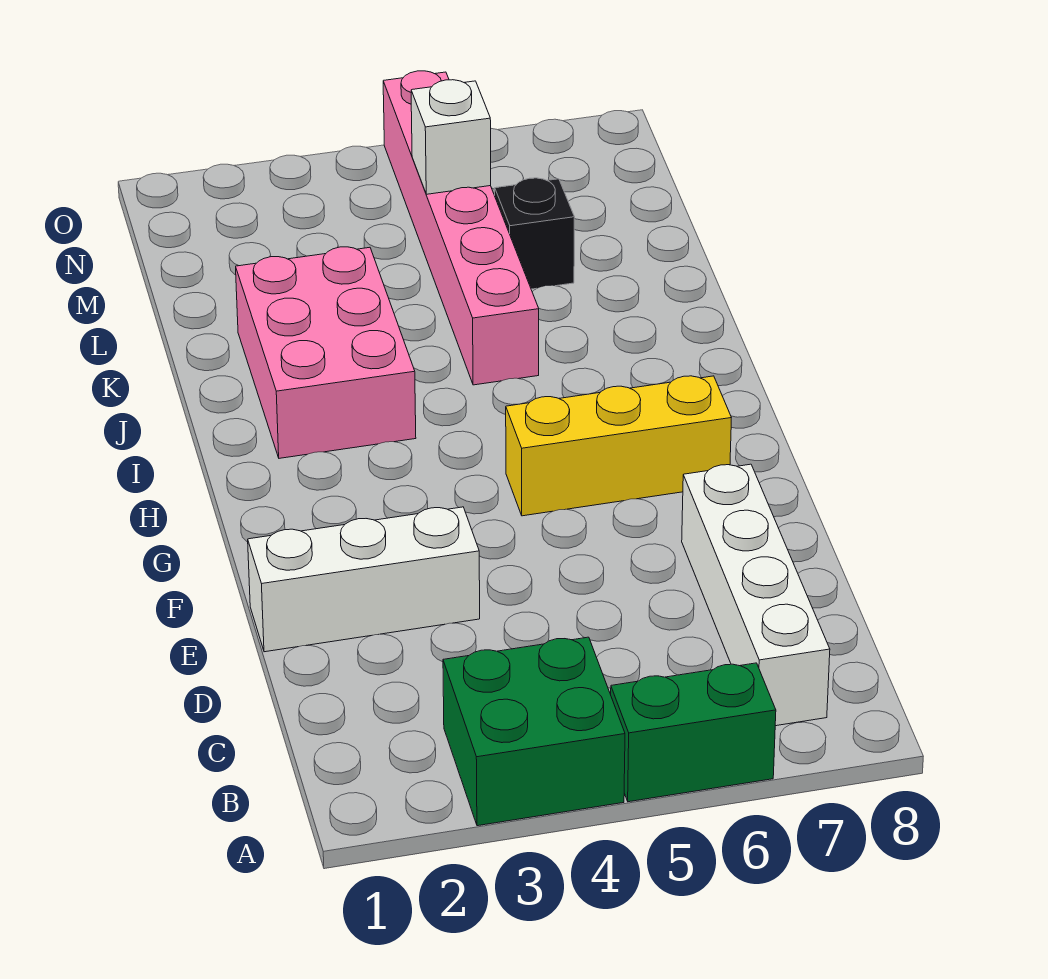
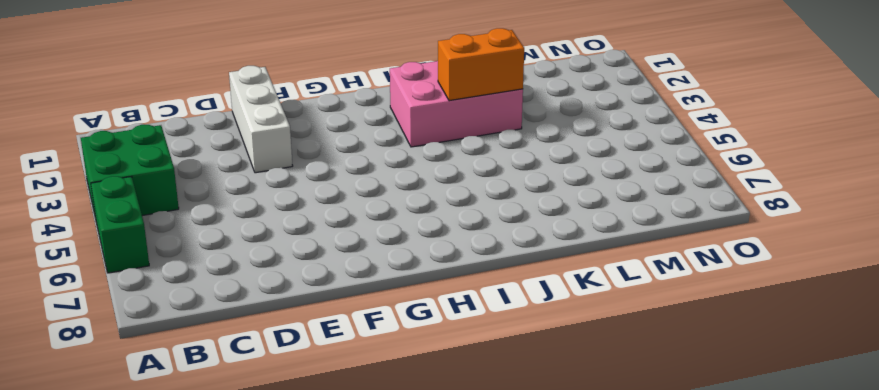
orange brick J3:K3 level 2 -> none
none -> white brick B7:E7 level 1
none -> yellow brick G5:G7 level 1

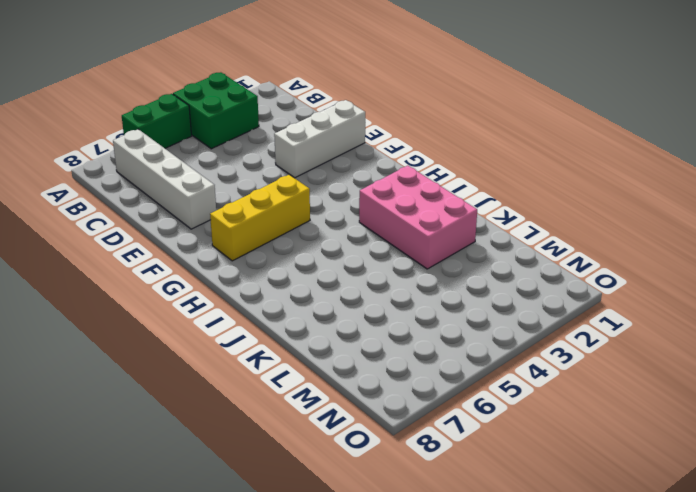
none -> pink brick J5:O5 level 1
none -> black brick L6 level 1

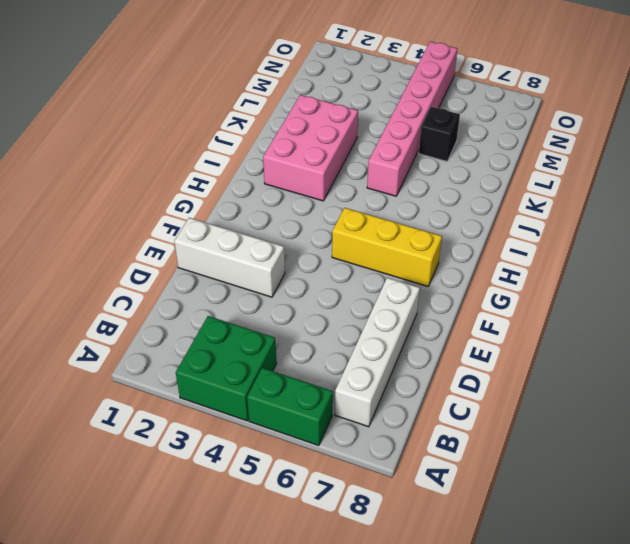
none -> white brick M5 level 2

